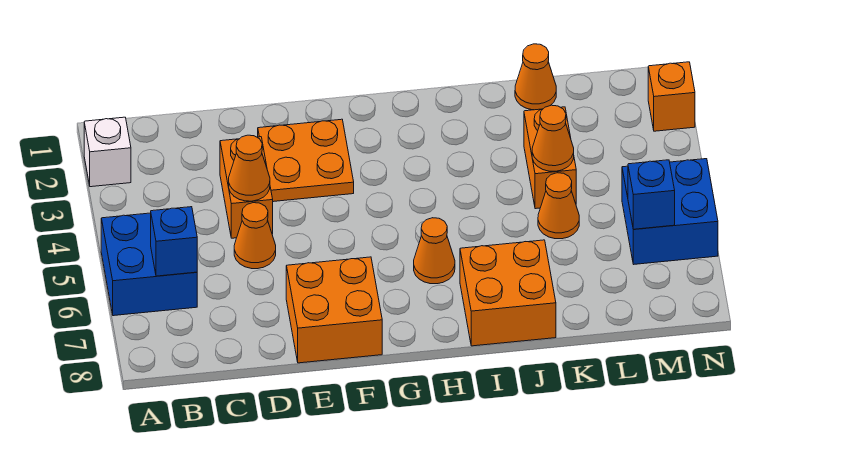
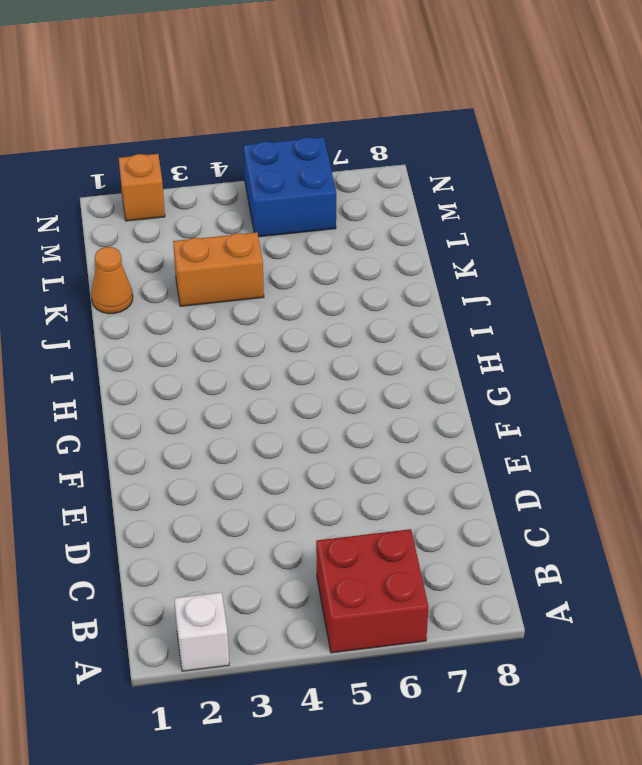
red brick A5:B6 level 1 -> blue brick A5:B6 level 1
none -> orange brick D3:D4 level 1
none -> orange cone D5 level 1
none -> orange plate E2:F3 level 1

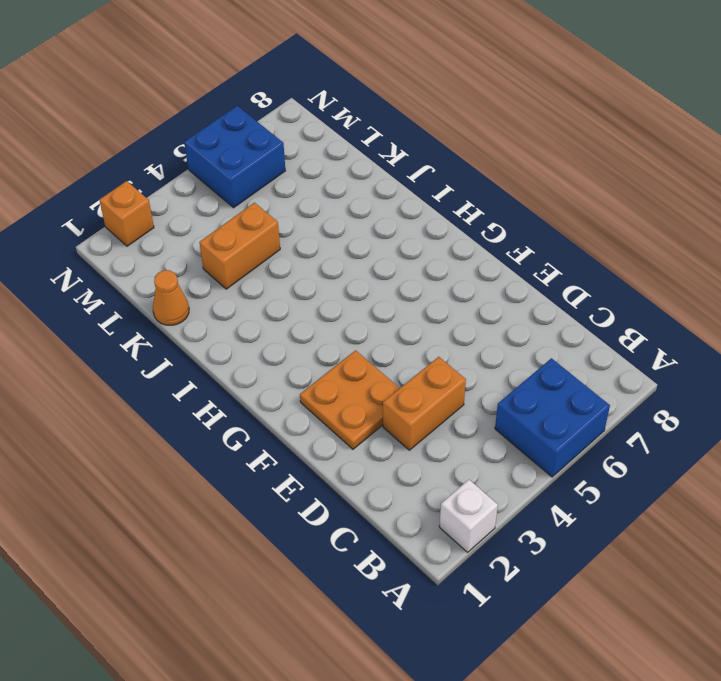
none -> orange cone D5 level 1
none -> orange brick E7:F8 level 1
none -> orange cone H6 level 1

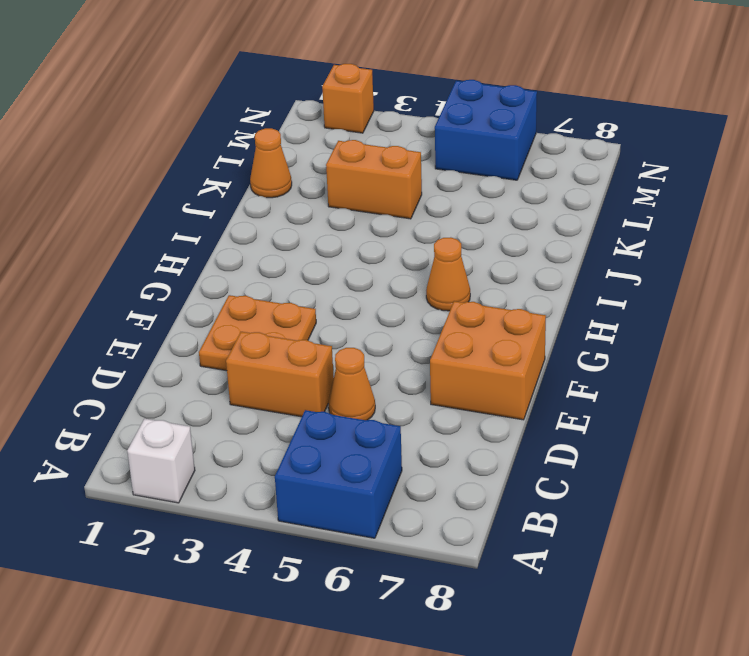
none -> orange brick I7:J8 level 1
none -> orange cone K5 level 1
none -> blue brick B6 level 2

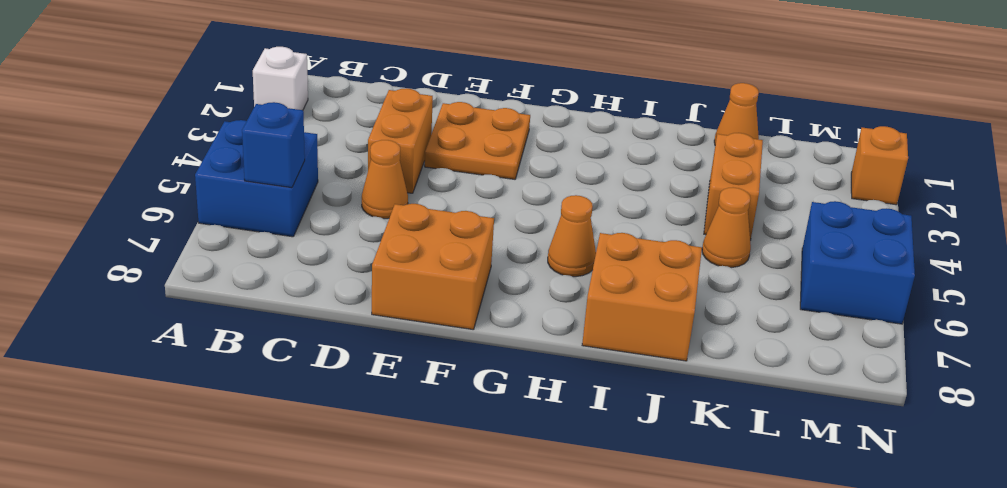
none -> orange cone D4 level 2
none -> orange cone K4 level 2
none -> blue brick M6 level 2

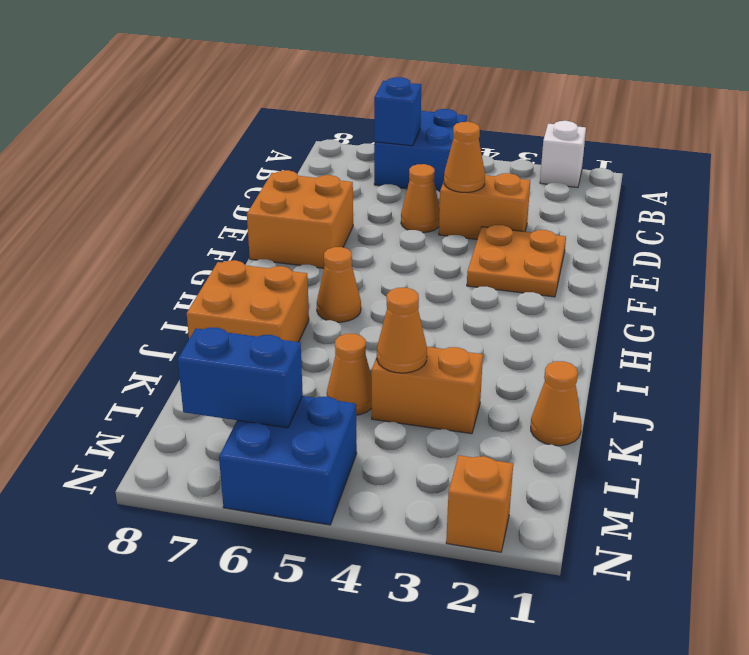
blue brick M6:M7 level 2 -> blue brick M6 level 2

